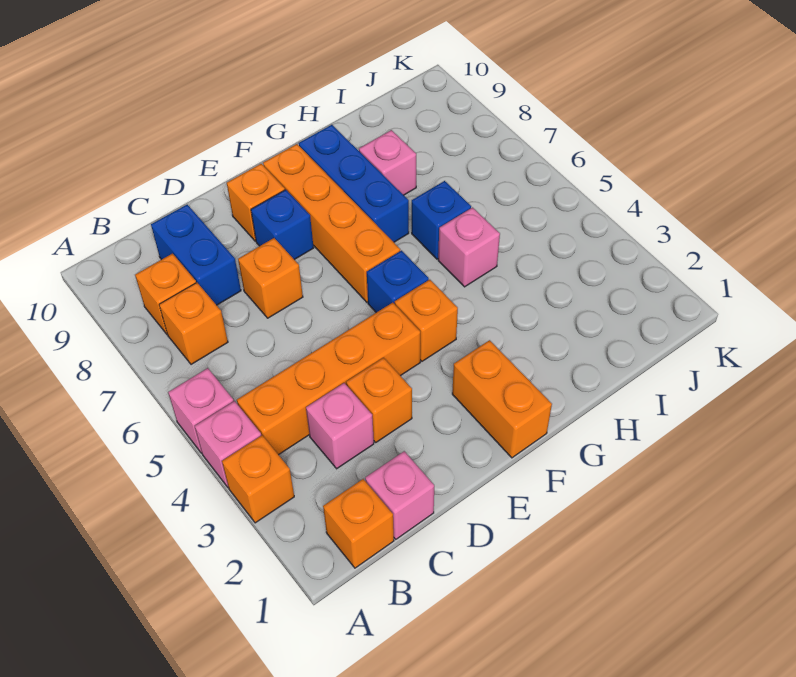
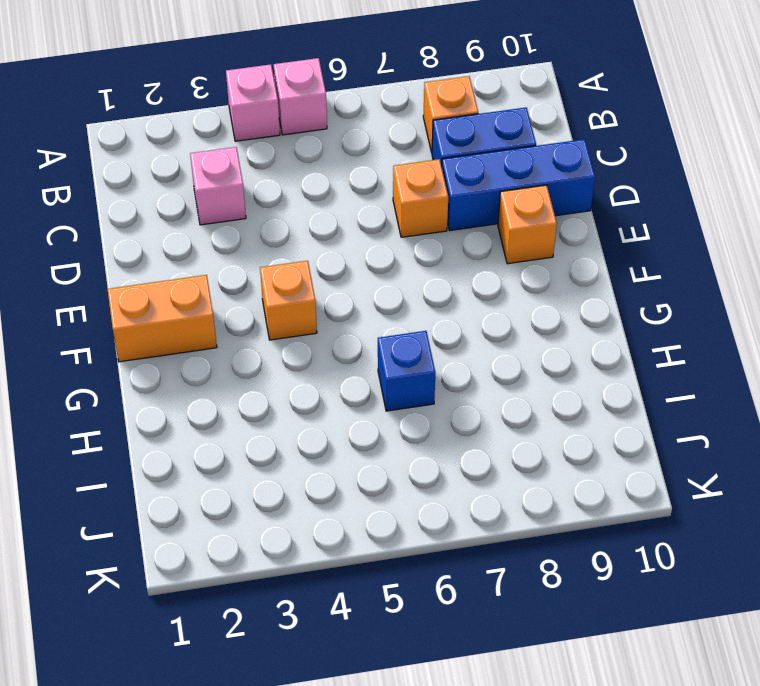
blue brick D8:D10 level 1 -> blue brick G7:G9 level 1
none -> orange brick A3 level 1
none -> orange brick B1 level 1
none -> orange brick B4:E4 level 1

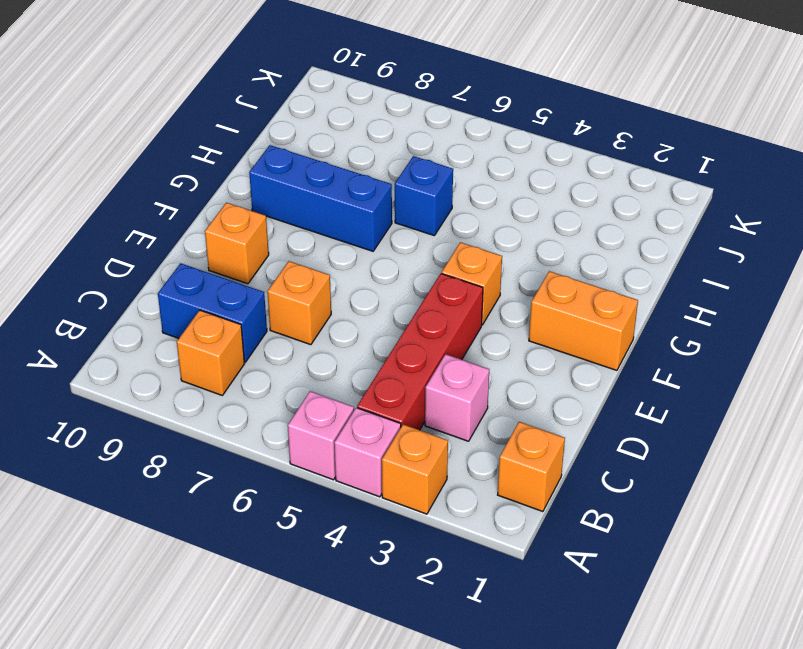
red brick B4:E4 level 1 -> orange brick B4:E4 level 1
none -> orange brick B7 level 1
none -> pink brick C1 level 1
none -> orange brick D3 level 1

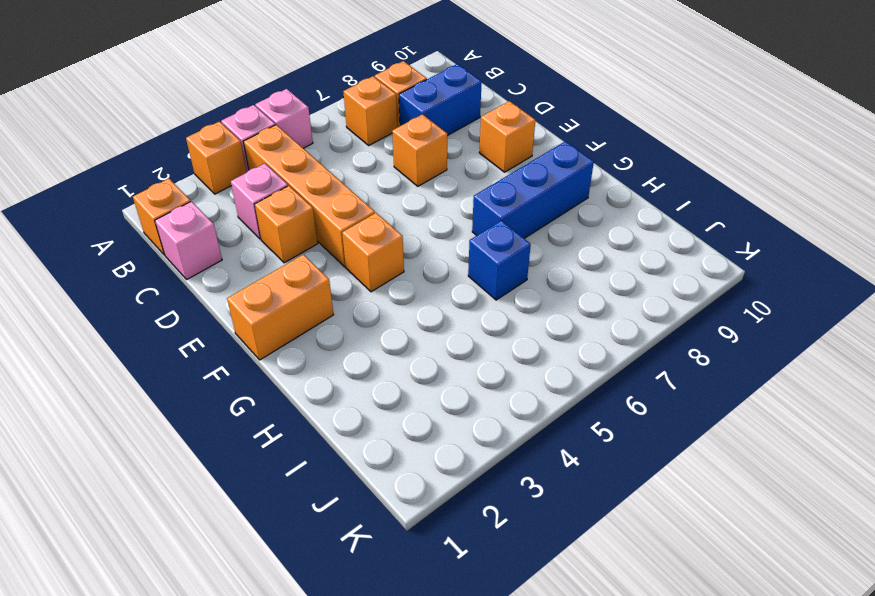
none -> blue brick E8 level 1
none -> blue brick F5 level 1
none -> orange brick F6:F9 level 1

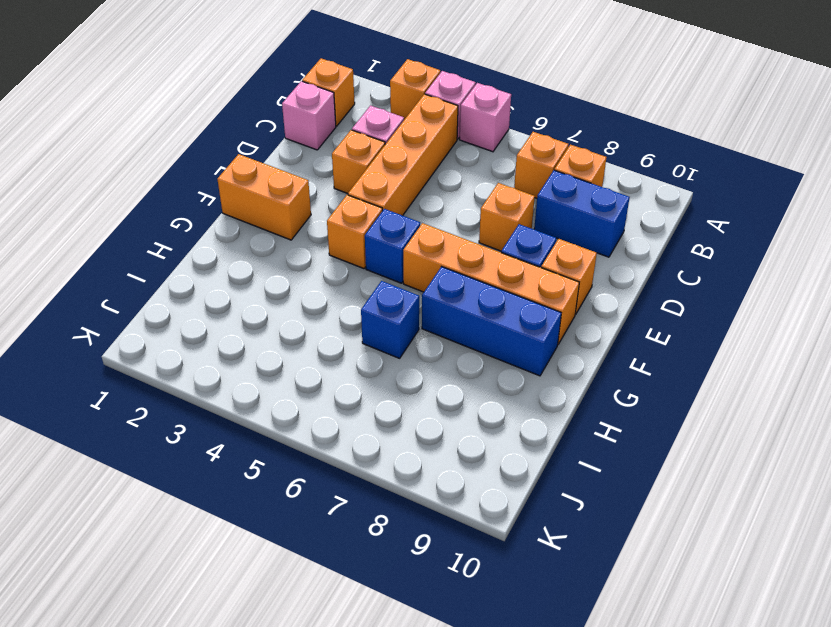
none -> pink brick H5 level 1
none -> pink brick H8 level 1

